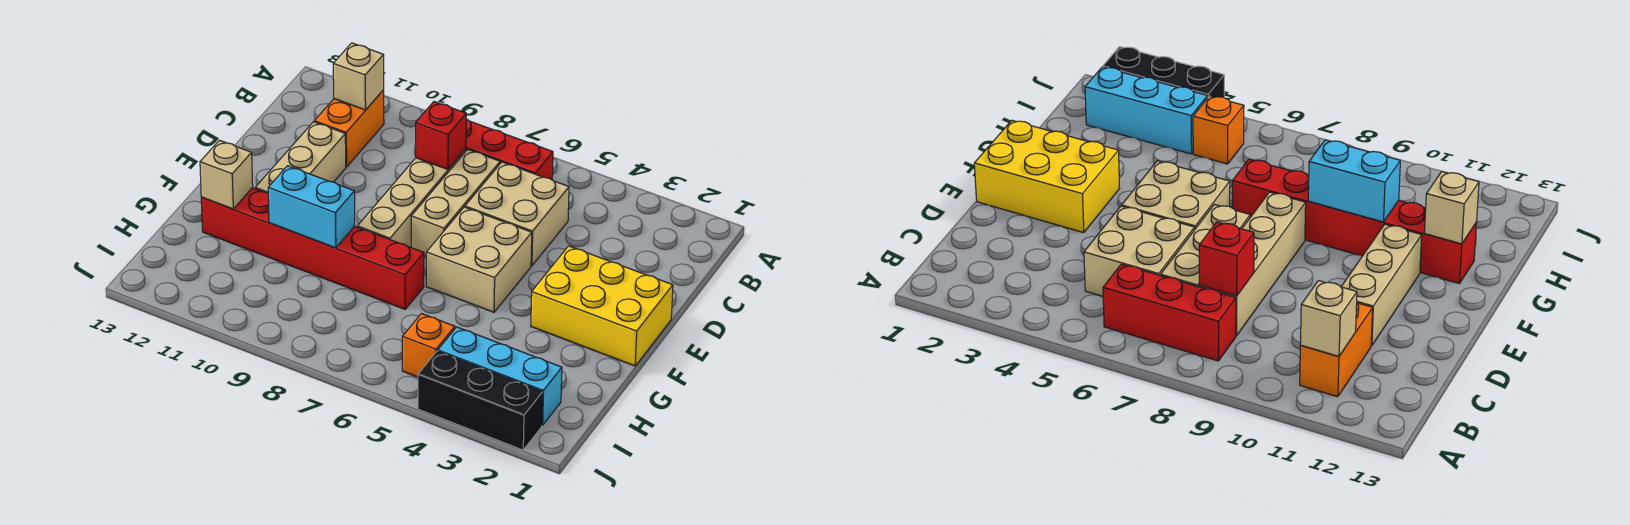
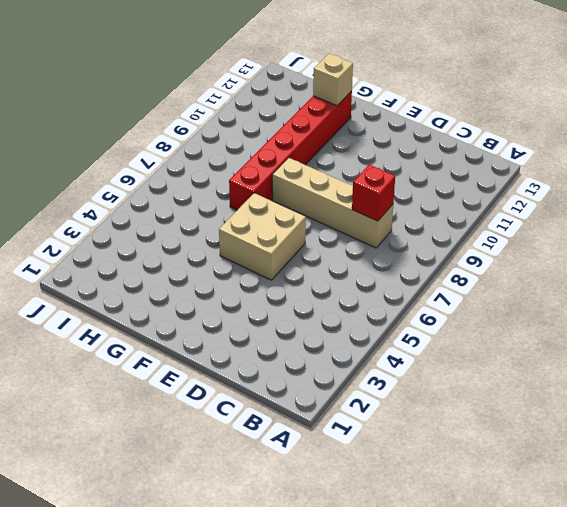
none -> red brick B6:B8 level 1
none -> orange brick B11:C11 level 1
none -> tan brick C5:D6 level 1

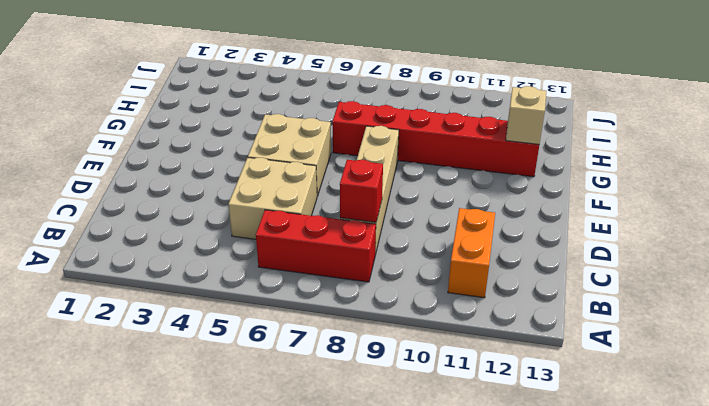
none -> tan brick C7:E7 level 1
none -> tan brick D11:F11 level 1
none -> yellow brick E1:F3 level 1

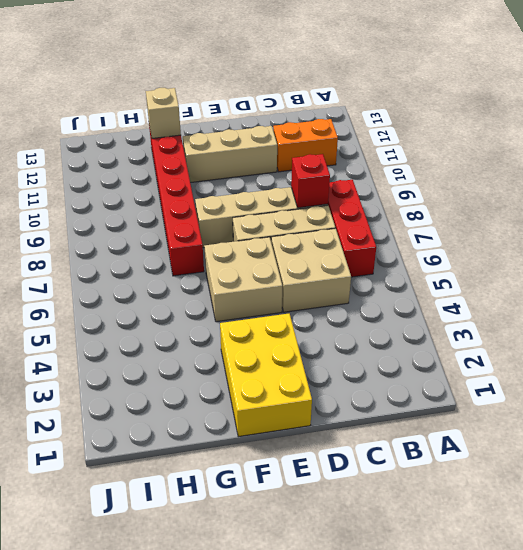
none -> cyan brick I2:I4 level 1
none -> orange brick I5 level 1
none -> black brick J2:J4 level 1

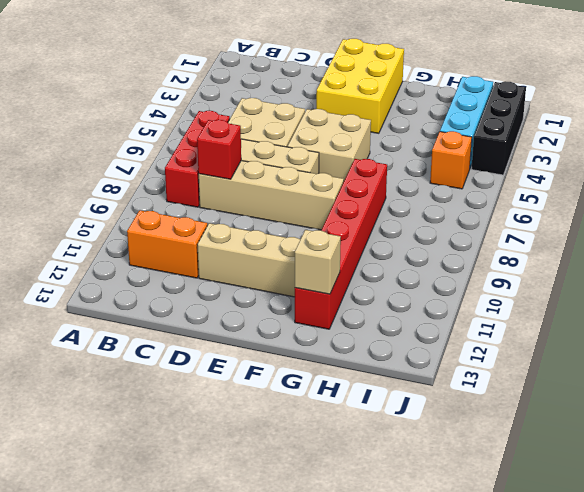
none -> tan brick B11 level 2
none -> cyan brick G9:G10 level 2

